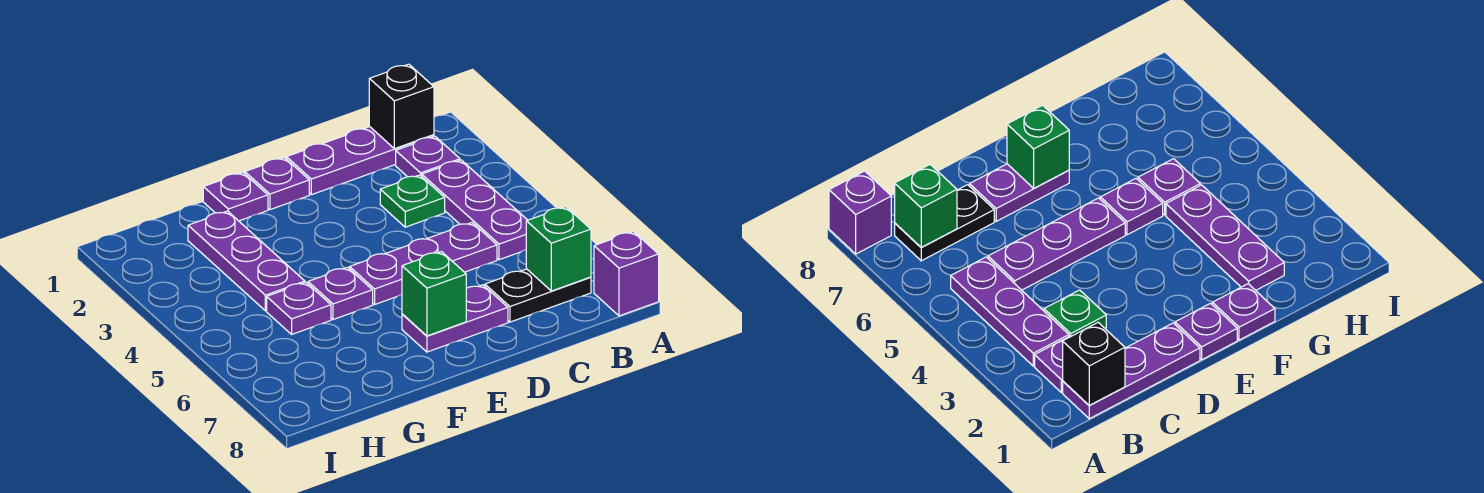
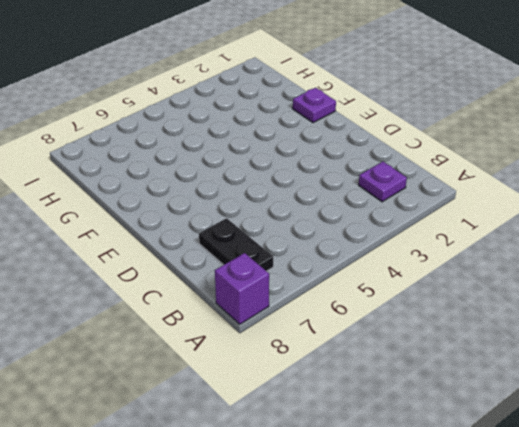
none -> purple plate B1:D1 level 1
none -> purple plate B3:B5 level 1
none -> green plate C3 level 1

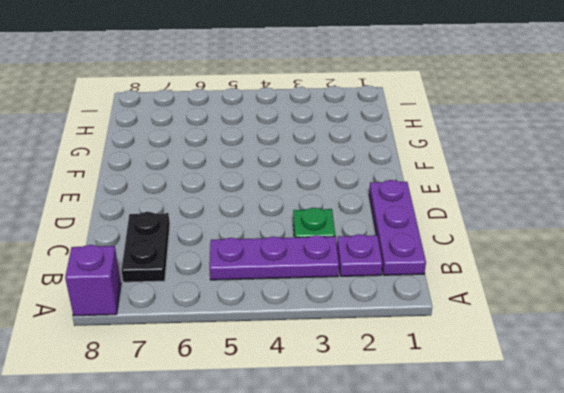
none -> purple plate C5:E5 level 1
none -> purple plate D7:E7 level 1
none -> purple plate E1 level 1

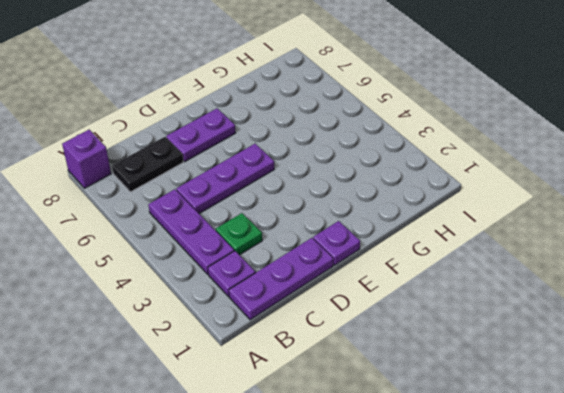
none -> purple plate F1 level 1
none -> purple plate F5 level 1
none -> purple plate G2:G4 level 1

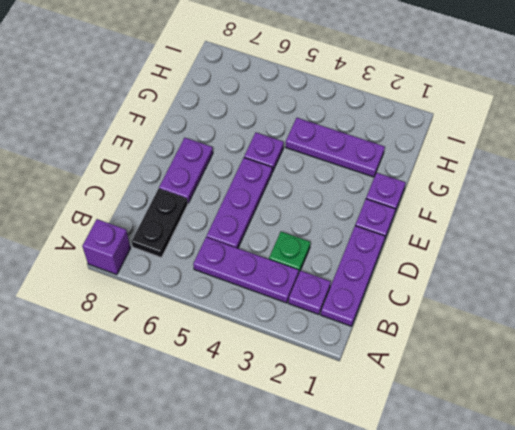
none -> purple plate G5 level 1
none -> black brick B1 level 2
none -> green brick B7 level 2

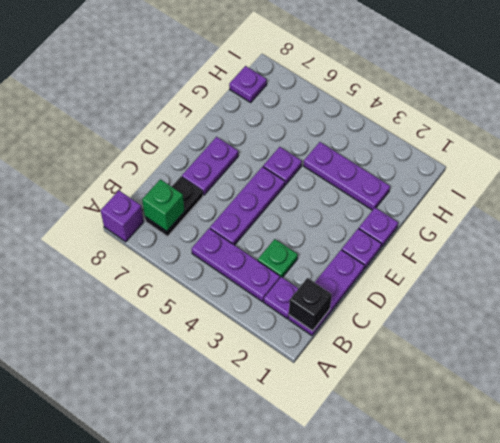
purple plate H8 level 1 -> purple plate G5 level 1
none -> green brick E7 level 2

